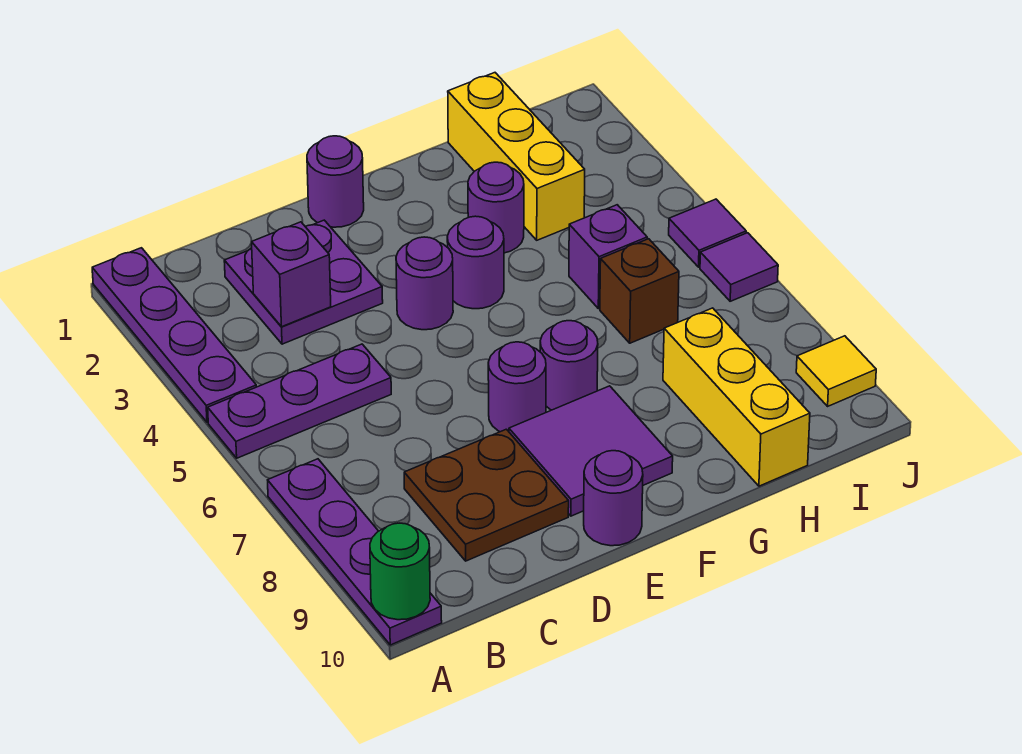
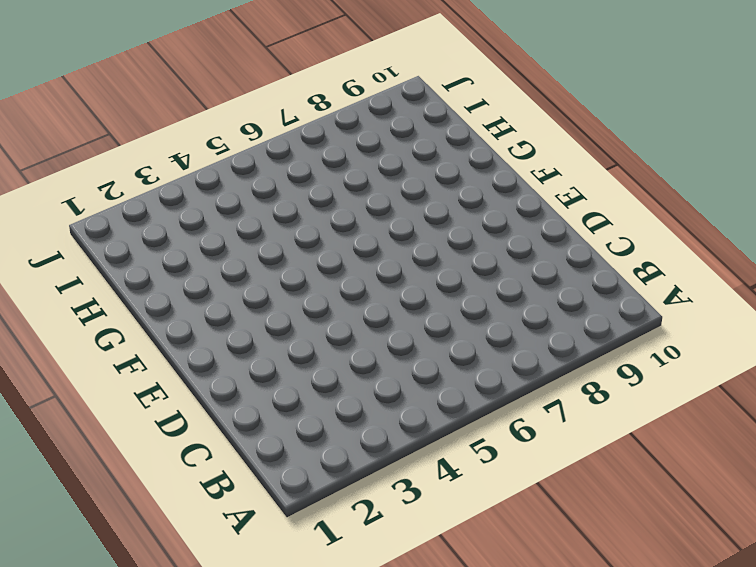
none -> purple plate A1:A4 level 1
none -> purple plate A5:C5 level 1
none -> purple plate A7:A10 level 1

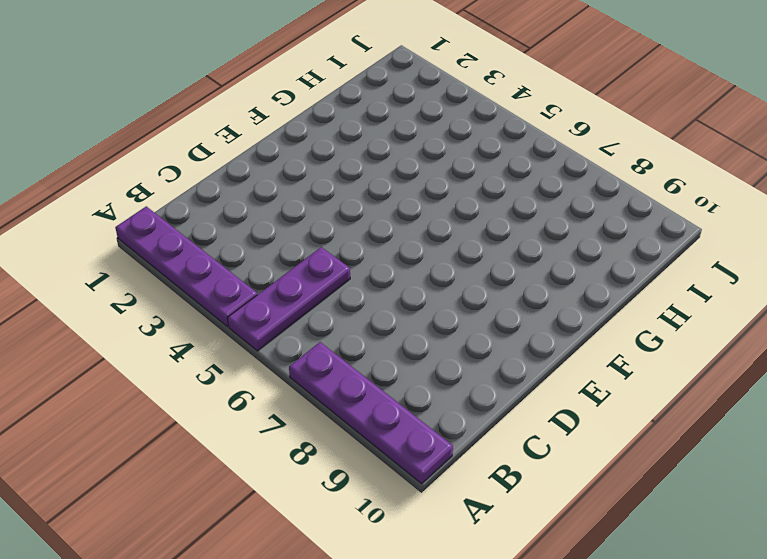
none -> purple plate C2:D3 level 1
none -> brown plate C8:D9 level 1
none -> purple round brick E1 level 1

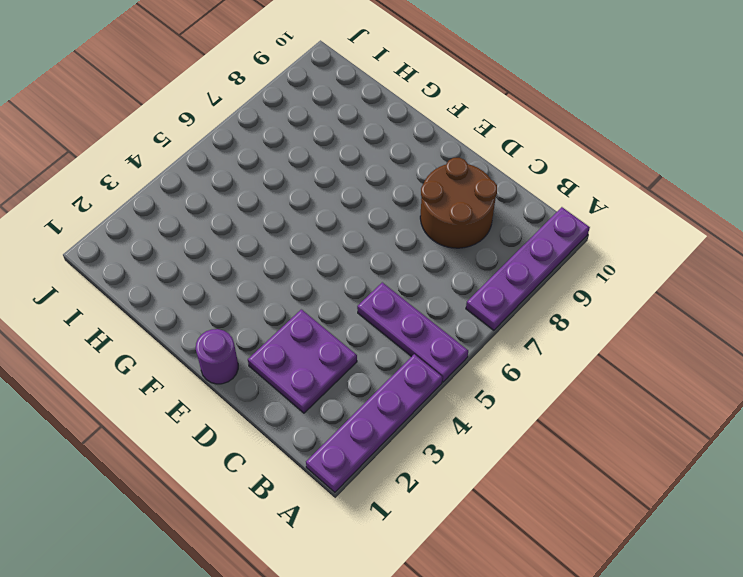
brown round brick C8:D9 level 1 -> brown plate C8:D9 level 1
none -> purple round brick E4 level 1
none -> purple round brick E7 level 1
none -> purple tile E8:F9 level 1

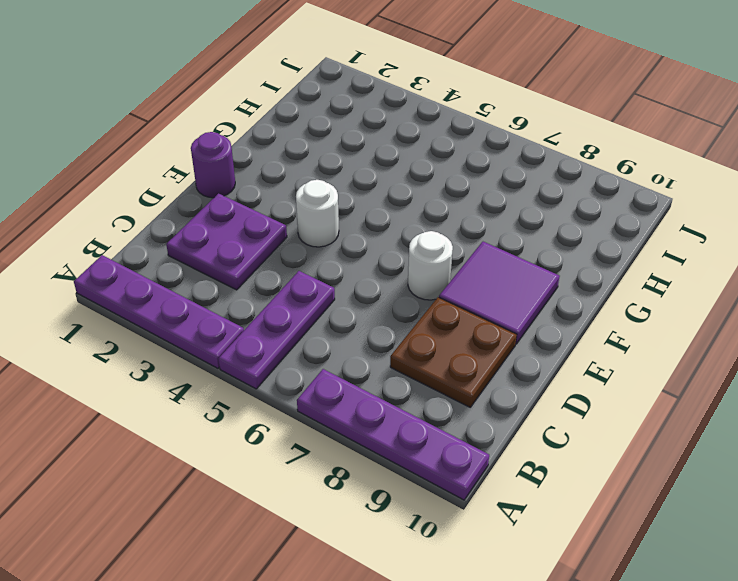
white round brick E4 level 1 -> purple round brick E4 level 1
white round brick E7 level 1 -> purple round brick E7 level 1
none -> purple round brick E10 level 1
none -> purple round brick F4 level 1
none -> purple round brick F7 level 1

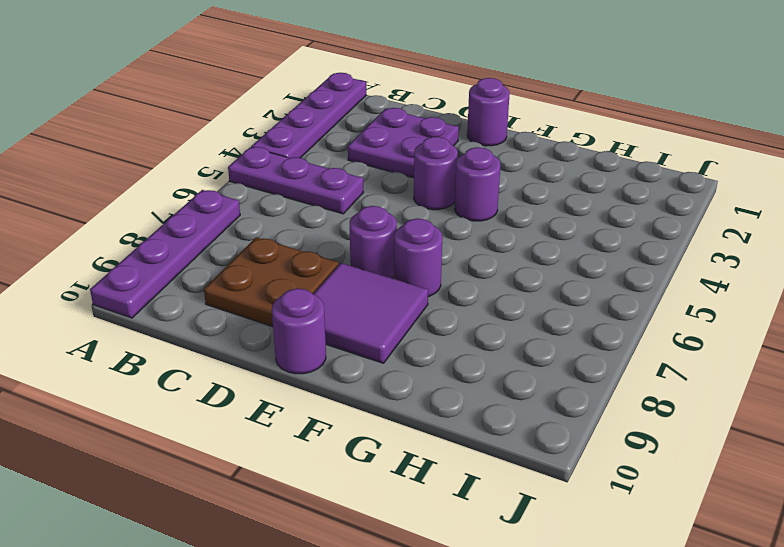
none -> purple round brick G3 level 1
none -> yellow brick H1:H3 level 1
none -> purple brick H5 level 1

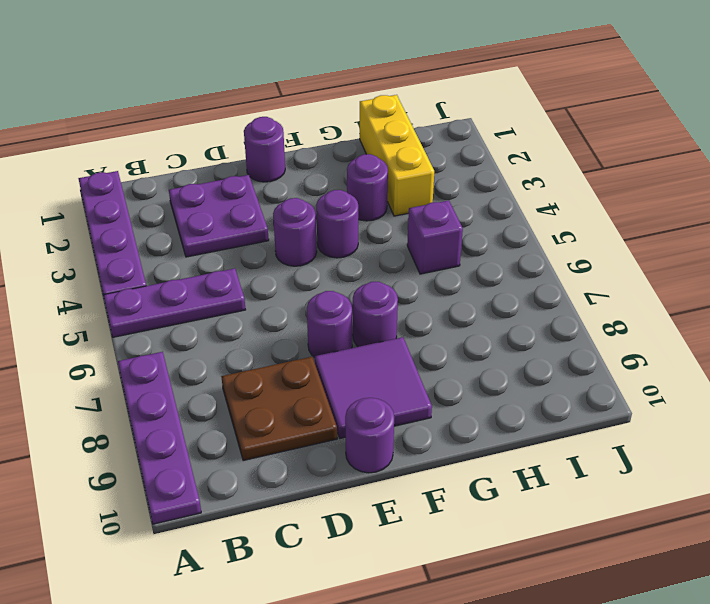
none -> brown brick H6 level 1
none -> yellow brick H8:H10 level 1
none -> purple tile J5 level 1

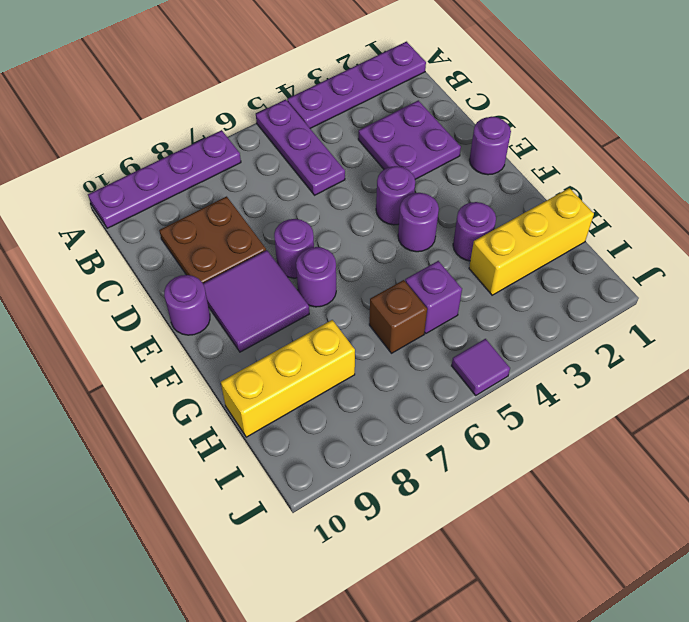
none -> purple tile J6 level 1
none -> yellow tile J9 level 1
none -> green round brick A10 level 2

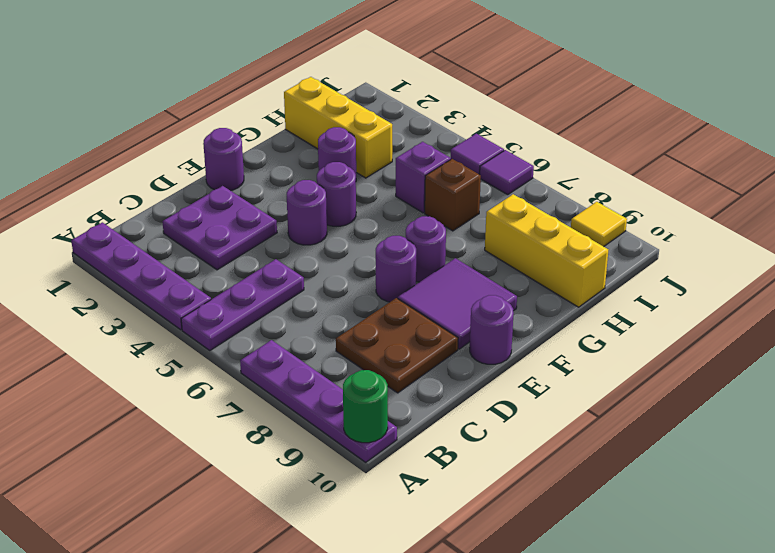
none -> purple brick C3 level 2

